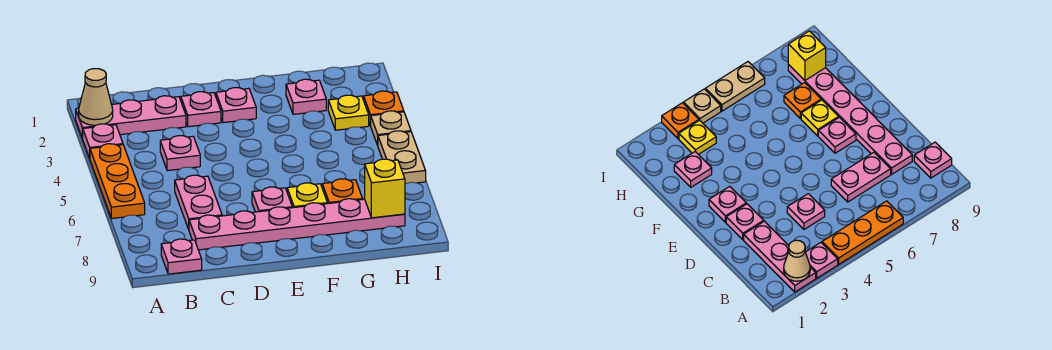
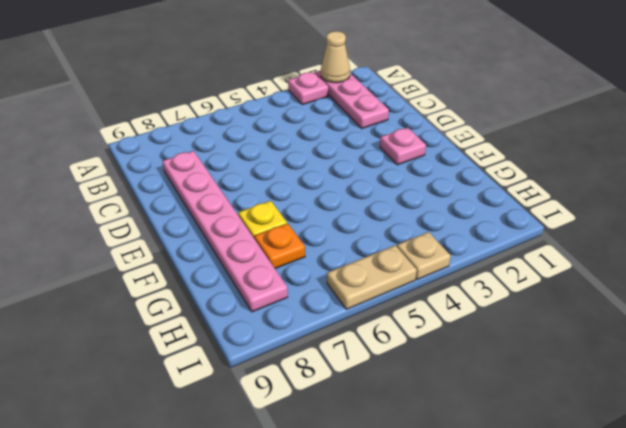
none -> orange plate A4:A6 level 1
none -> pink plate B9 level 1
none -> pink plate C4 level 1

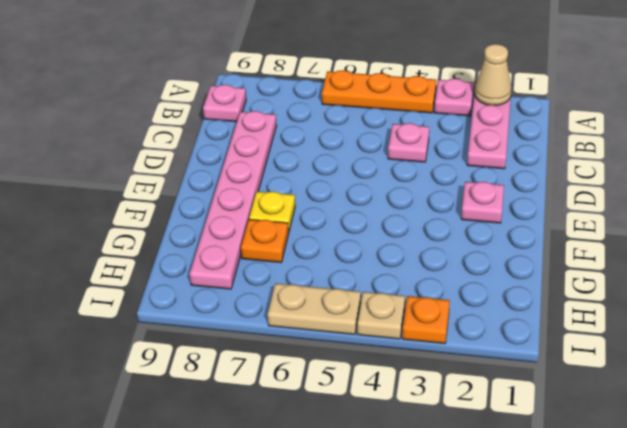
none -> pink plate C6:C7 level 1
none -> pink plate D2 level 1
none -> pink plate E7 level 1

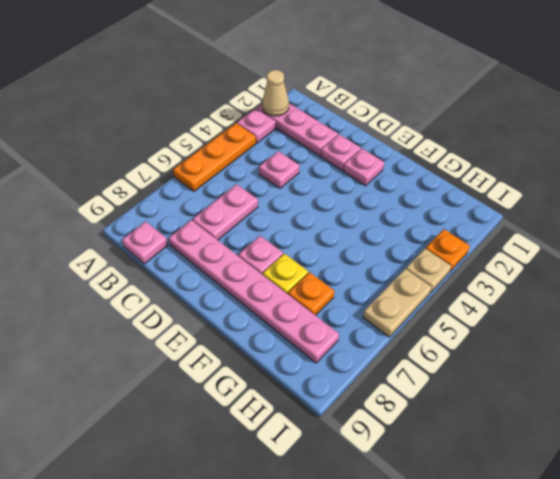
none -> pink plate G2 level 1
none -> yellow plate H3 level 1
none -> yellow brick H8 level 2

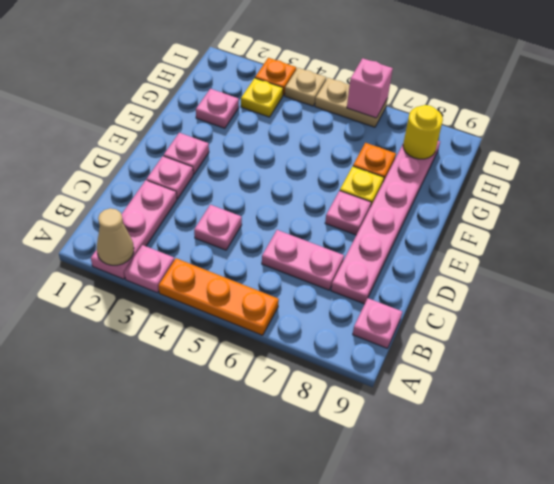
yellow round brick H8 level 2 -> yellow brick H8 level 2
pink brick I6 level 2 -> none

